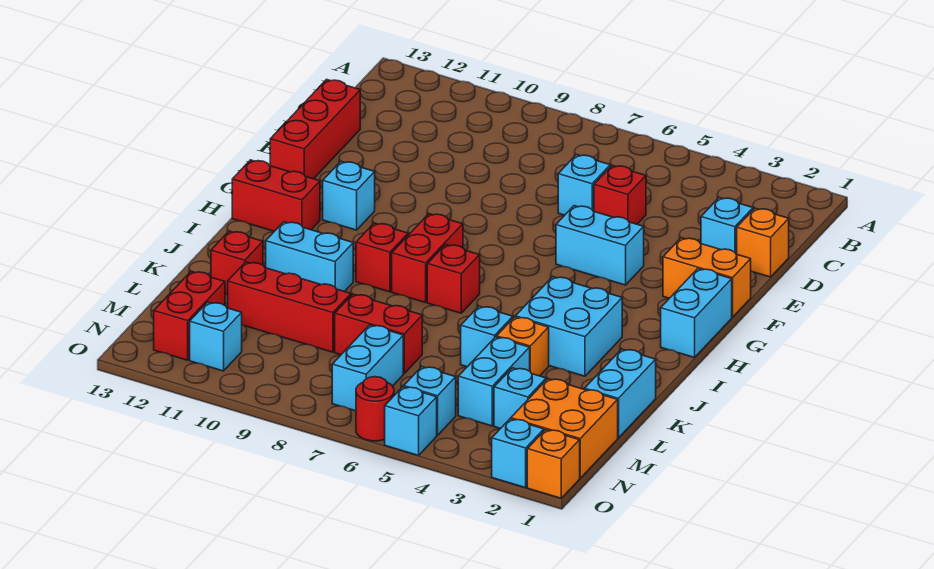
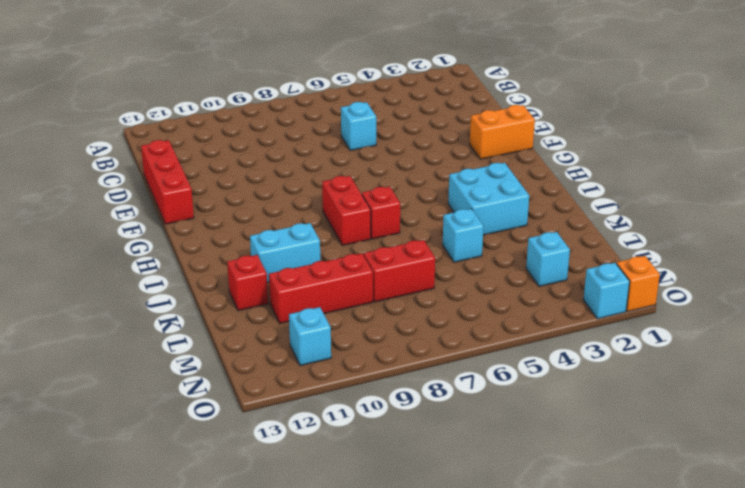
none -> orange brick D1 level 1
none -> cyan brick D2 level 1
none -> red brick D5 level 1
none -> cyan brick F4:F5 level 1

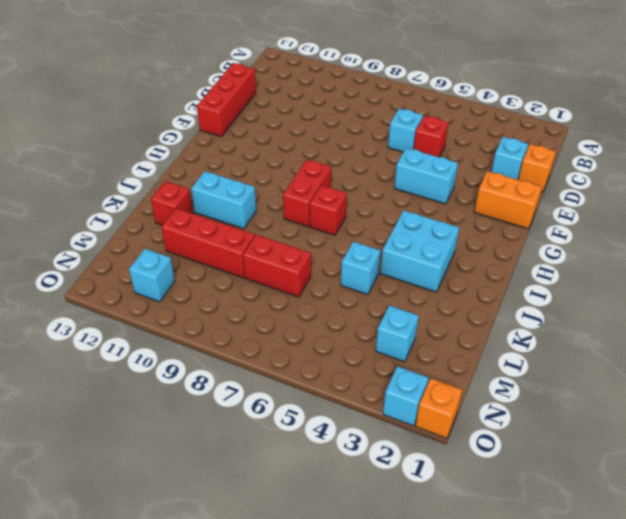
none -> cyan brick G1:H1 level 1
none -> cyan brick G11 level 1
none -> red brick H12:H13 level 1
none -> red brick I9 level 1

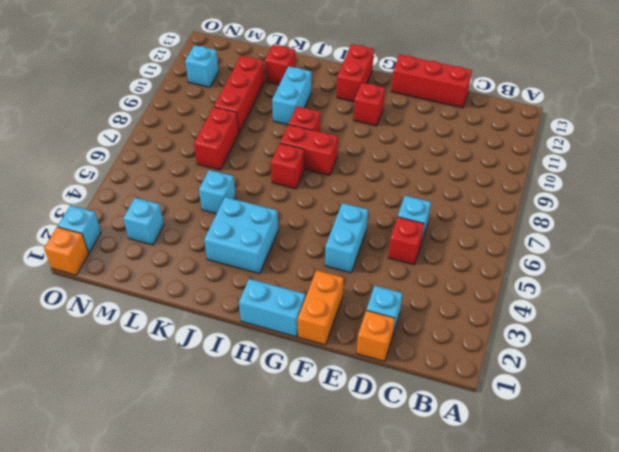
red brick G11 level 1 -> cyan brick G11 level 1
none -> cyan brick K1:L1 level 1
none -> orange brick K4 level 1
none -> cyan brick L4:M4 level 1
none -> orange brick M1:N2 level 1

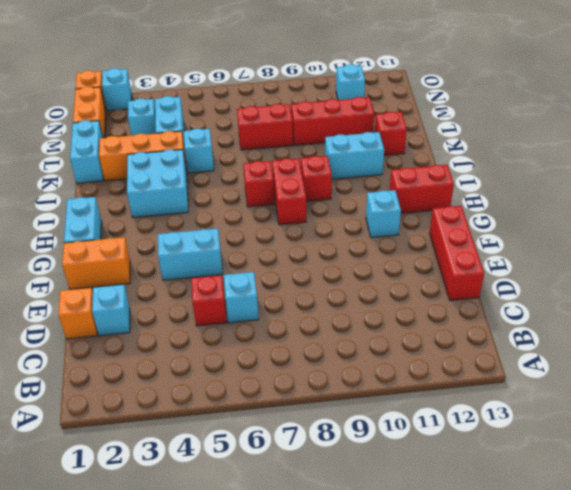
orange brick K2:K4 level 1 -> orange brick K4 level 1
orange brick M1:N1 level 1 -> orange brick M1:N2 level 1
none -> cyan brick M7:N7 level 1
none -> red brick M12:N12 level 1
none -> cyan brick N5 level 1
none -> cyan brick O5 level 1

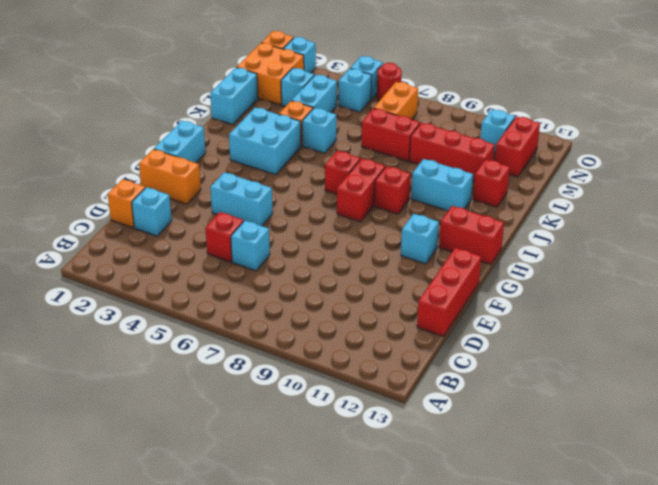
orange brick M7:N7 level 1 -> cyan brick M7:N7 level 1

